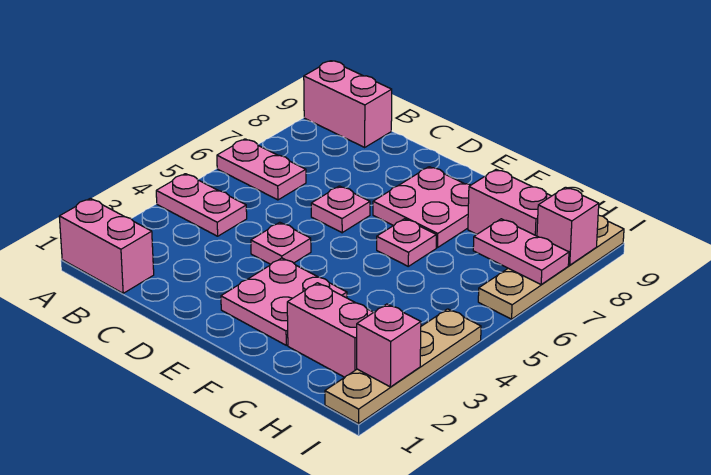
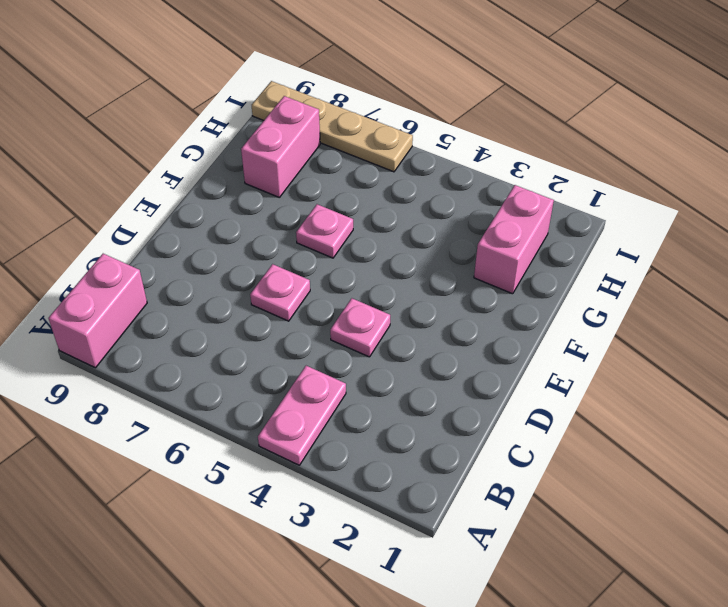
none -> pink brick A1:B1 level 1
none -> pink plate A6:B6 level 1
none -> pink plate E2:F3 level 1

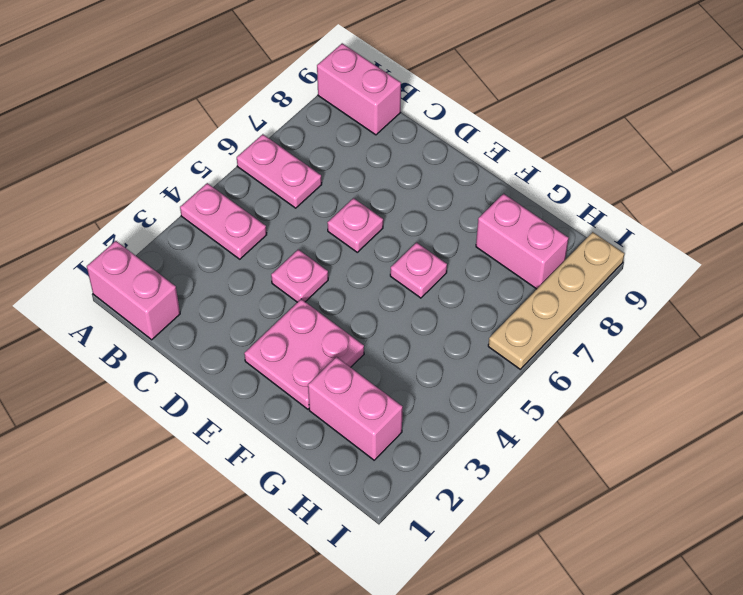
none -> pink plate E7:F8 level 1
none -> tan plate I1:I4 level 1
none -> pink plate H7:I7 level 2

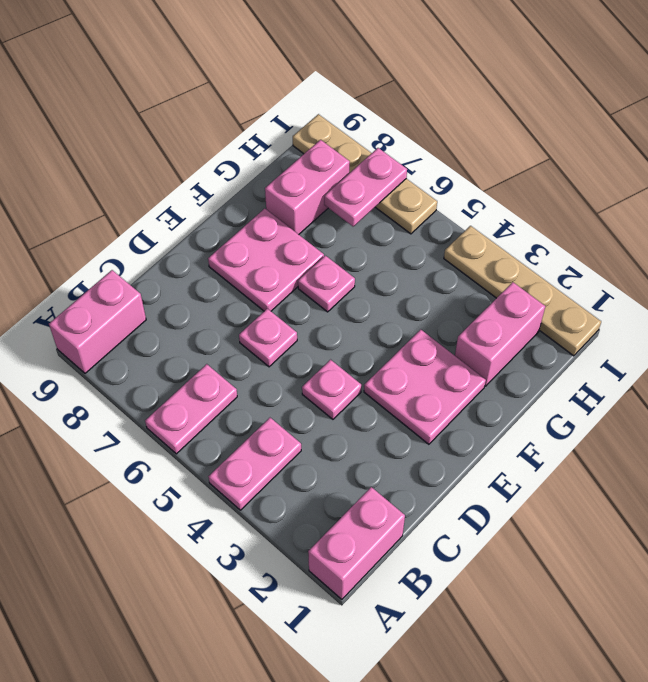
none -> pink brick I2 level 2
none -> pink brick I8 level 2

